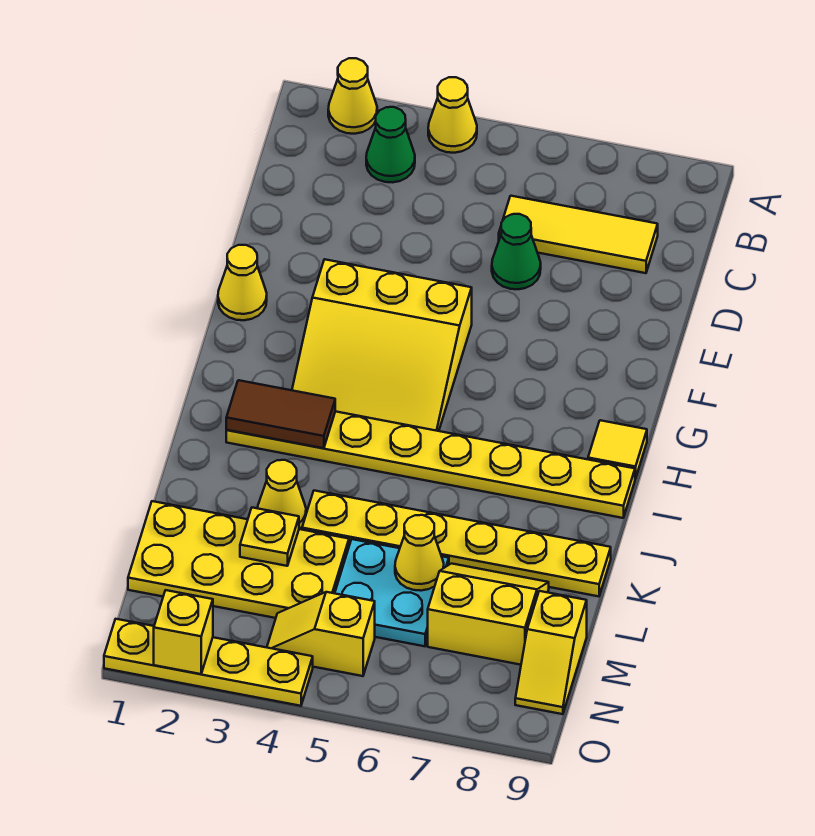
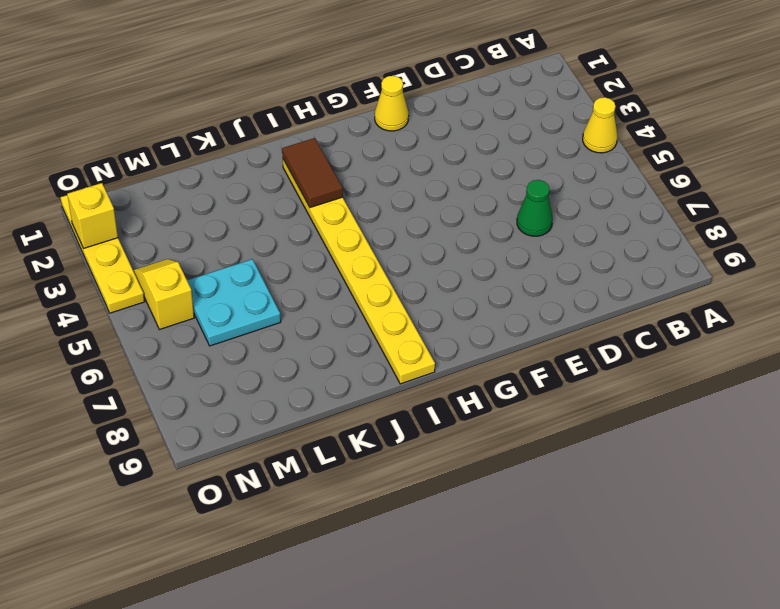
none -> yellow cone A2 level 1
none -> green cone B3 level 1
none -> yellow tile C6:C8 level 1

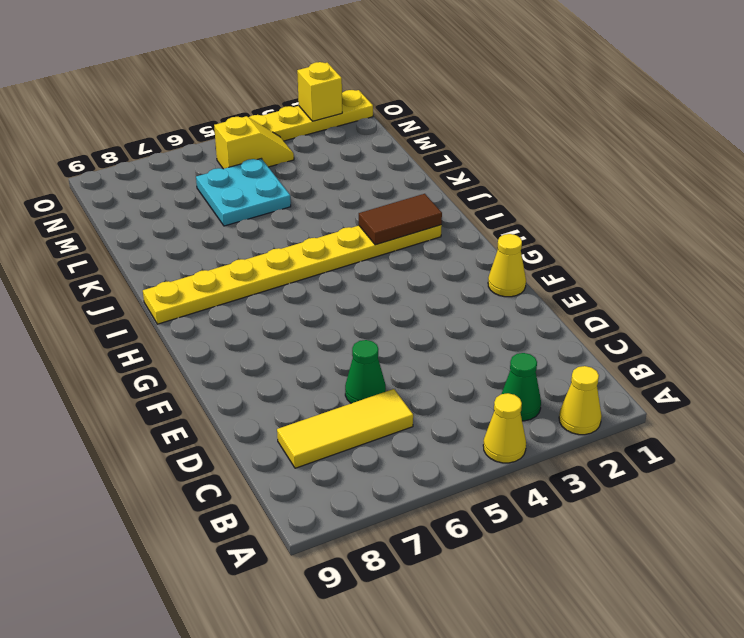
none -> yellow slope F3:H5 level 1 top F
none -> yellow tile H9 level 1
none -> yellow cone K3 level 1

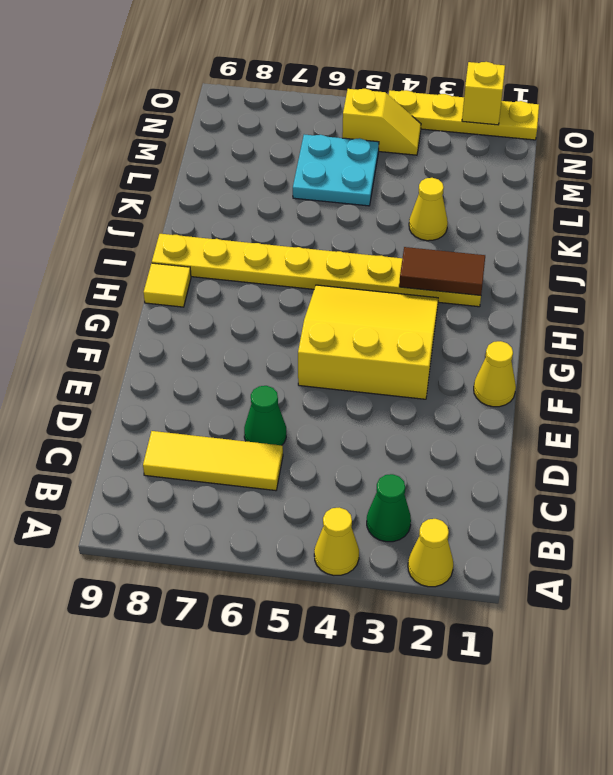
none -> yellow plate K4:K9 level 1
none -> yellow plate L1:M4 level 1
none -> yellow slope L7:M8 level 1 top M

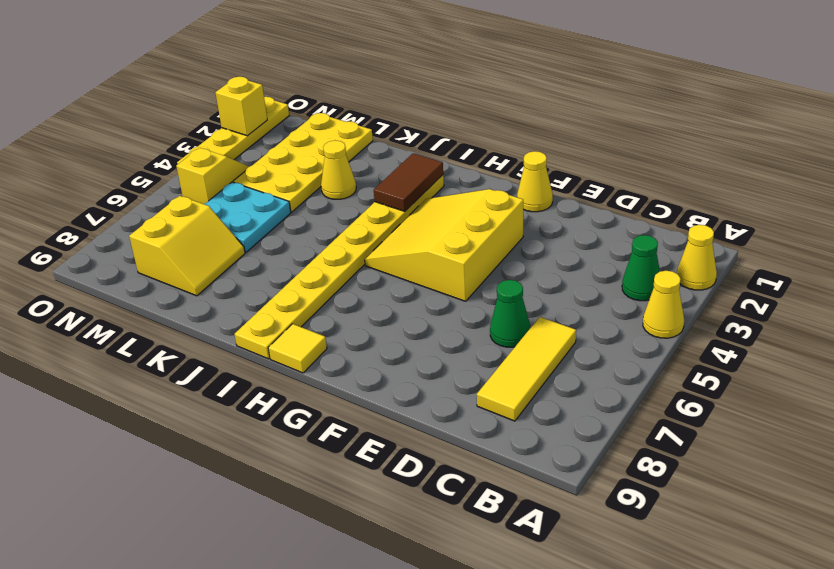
none -> yellow plate K4:K9 level 1
none -> yellow slope M9:N9 level 1 top M
none -> yellow plate L3 level 2

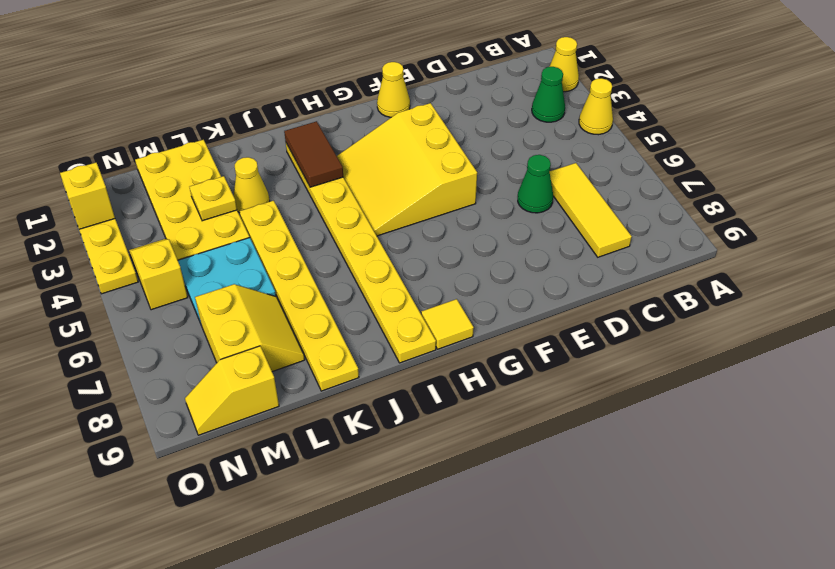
none -> yellow cone L6 level 2

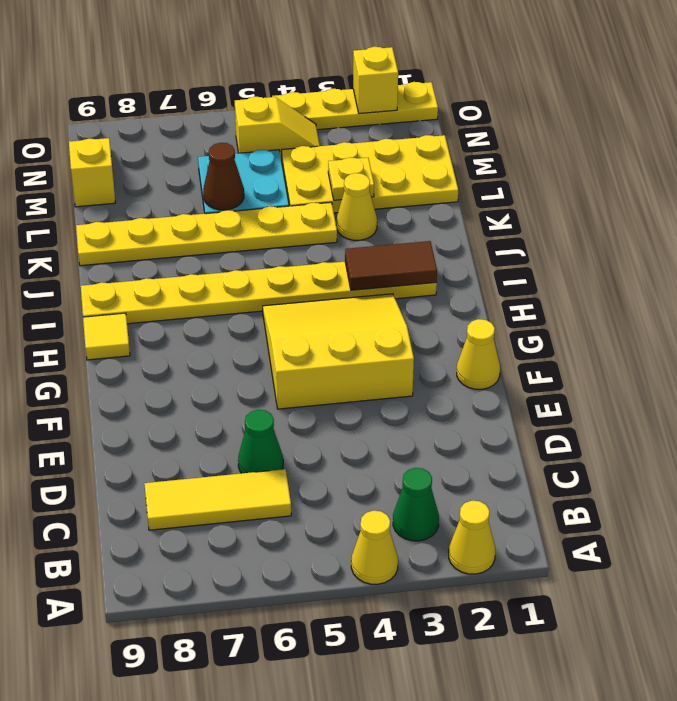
brown cone L6 level 2 -> yellow cone L6 level 2
none -> yellow slope L7:M8 level 1 top M

